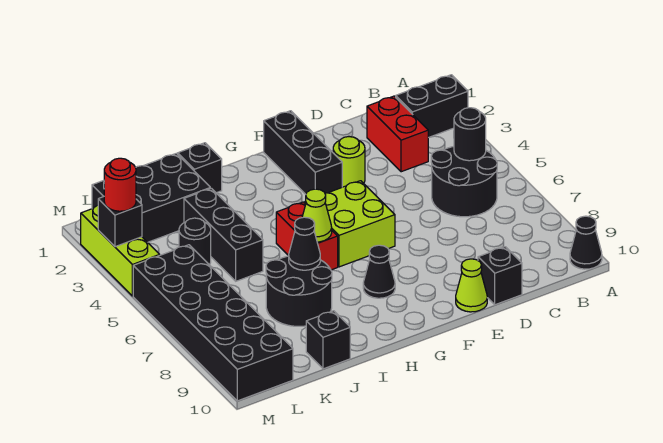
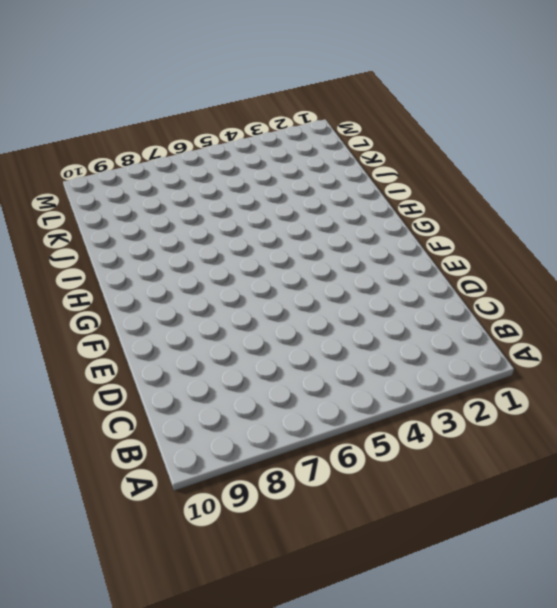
none -> black brick A2:B2 level 1
none -> black cone A10 level 1
none -> black round brick B5:C6 level 1

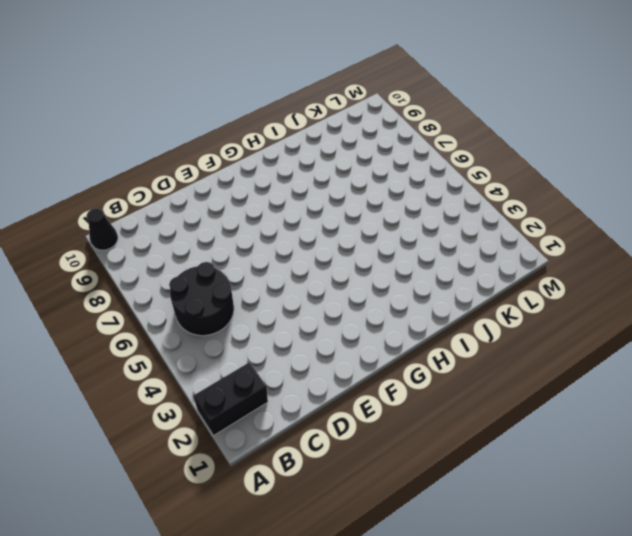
none -> red brick C2:C3 level 1
none -> black brick D10 level 1
none -> lime round brick E3 level 1

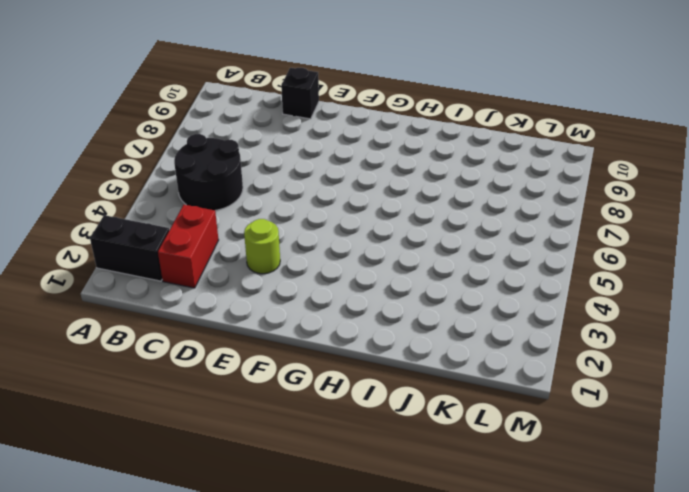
none -> black cone A10 level 1
none -> lime cone E10 level 1
none -> black brick F1:F3 level 1

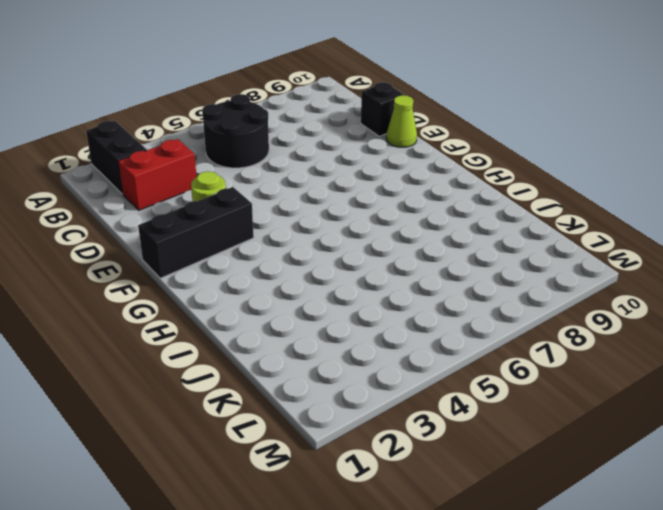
none -> black cone A10 level 1
none -> lime brick F5:G6 level 1
none -> black cone G8 level 1

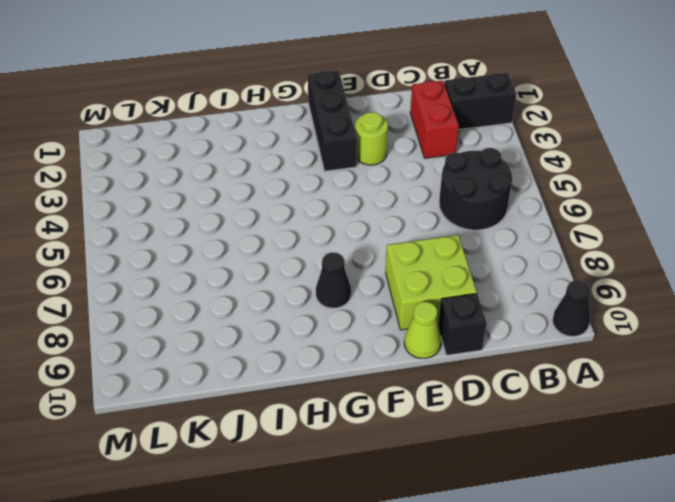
lime brick D8:E9 level 1 -> lime brick F5:G6 level 1
none -> red brick H5:H6 level 1
none -> black brick I1 level 1
none -> black round brick I7:J8 level 1

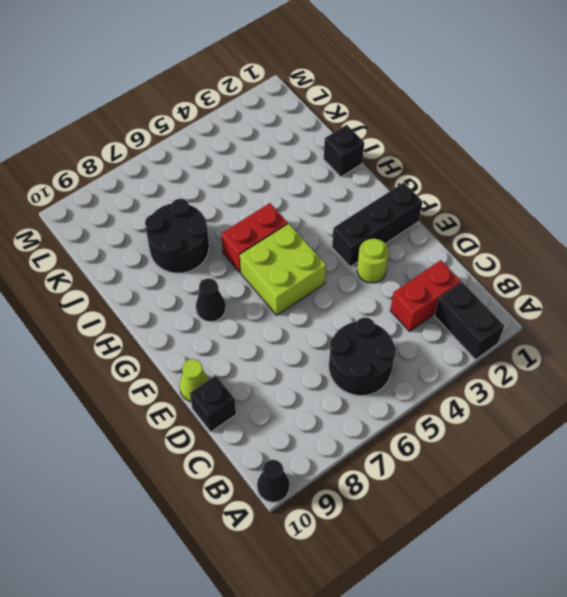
none -> black brick J1:L2 level 1
none -> black brick J3:J5 level 1
none -> black brick J10 level 1

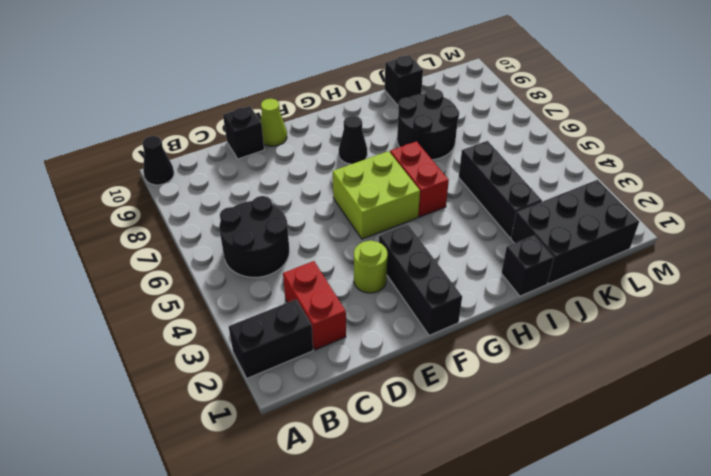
none -> black round brick K4 level 1
none -> black brick L5:M10 level 1
none -> lime brick M2:M4 level 1

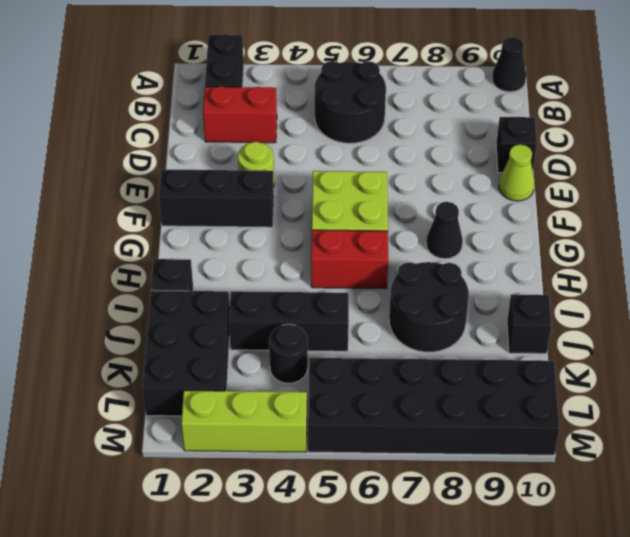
none -> black round brick B5 level 2
none -> lime cone H6 level 2
none -> black cone I7 level 2

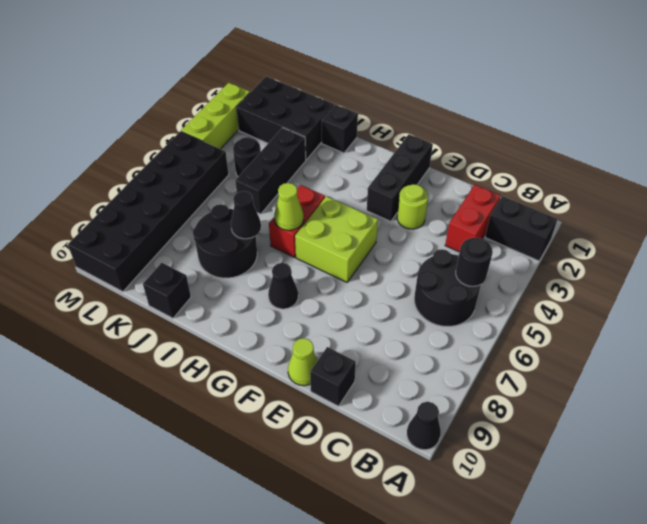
none -> black brick M3 level 2
none -> red round brick M3 level 3

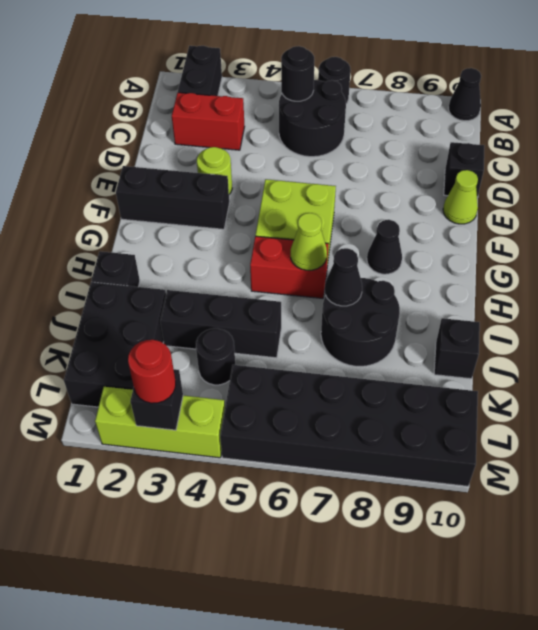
black round brick A6 level 1 -> none

